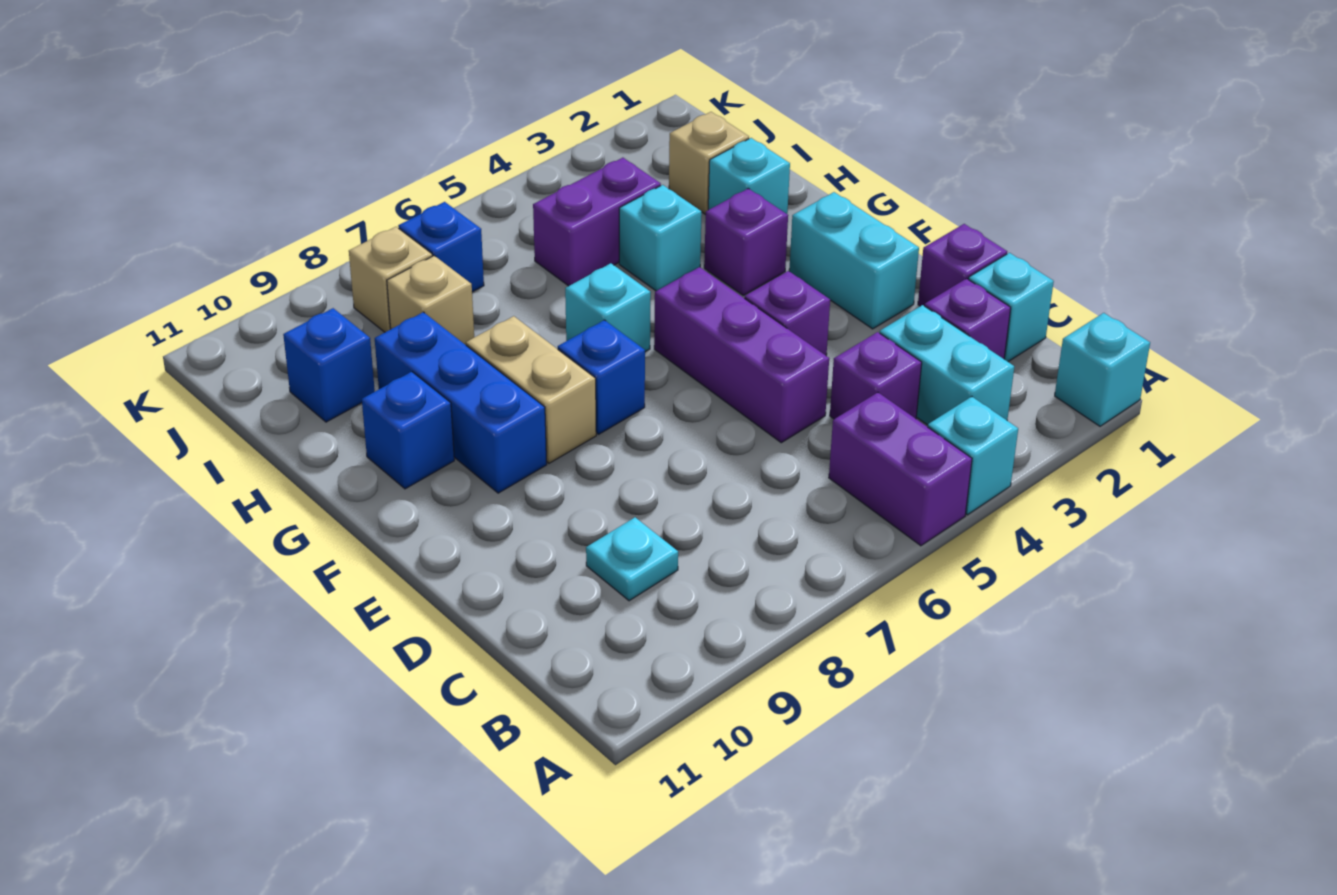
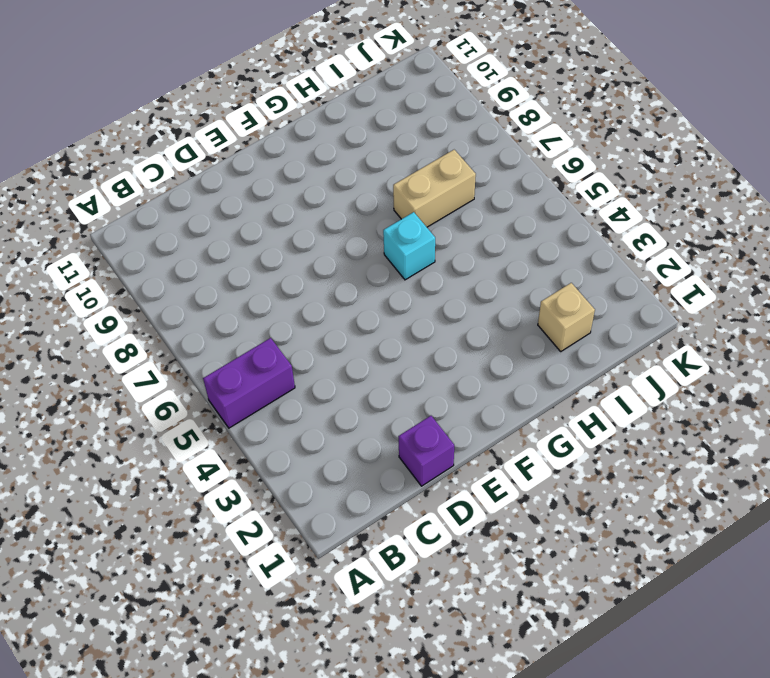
tan brick H7:I7 level 1 -> tan brick F8:G8 level 1
none -> cyan brick A1 level 1
none -> cyan brick A4 level 1
none -> cyan brick B3:C3 level 1

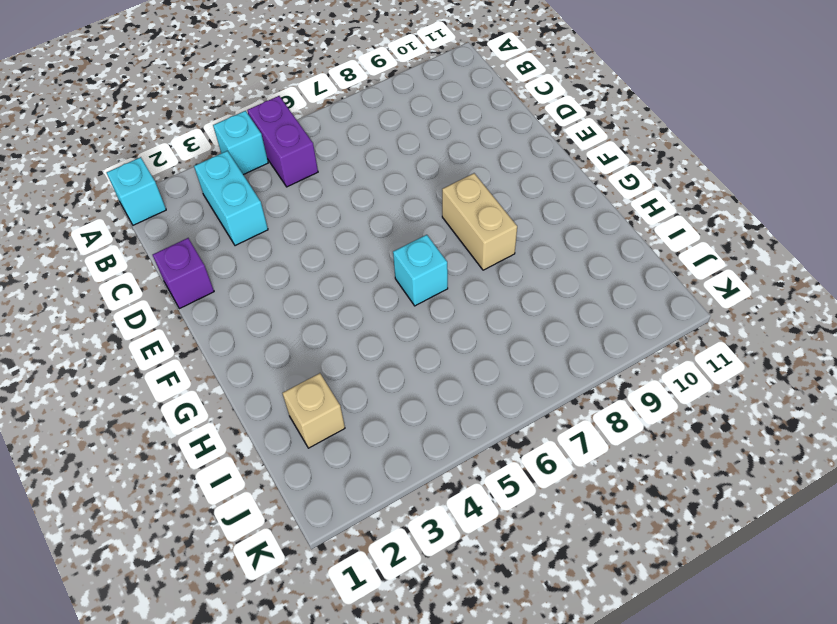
none -> cyan brick C1 level 1
none -> purple brick C2 level 1
none -> purple brick C4 level 1

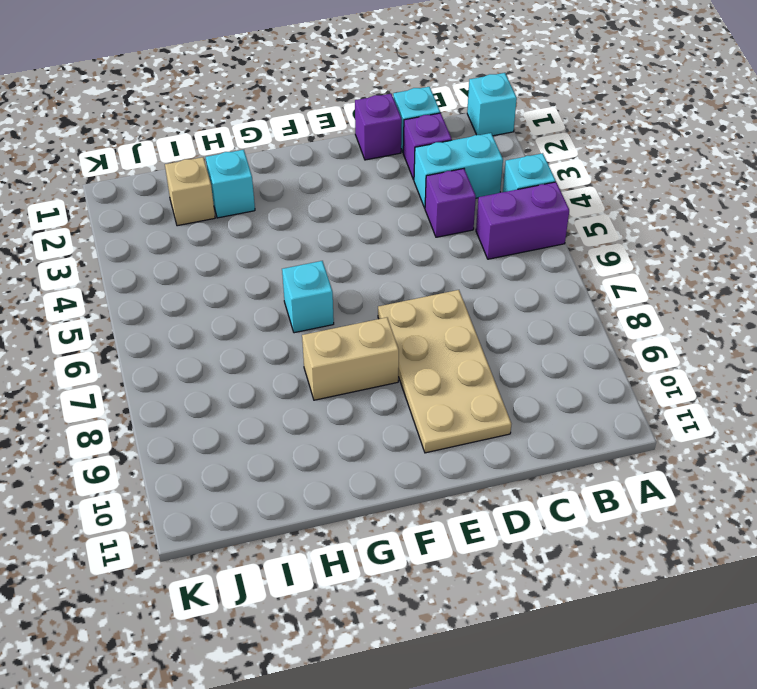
tan plate D7:E10 level 1 -> none
none -> cyan plate C9 level 1
none -> purple brick D5:F5 level 1
none -> cyan brick E2:F2 level 1

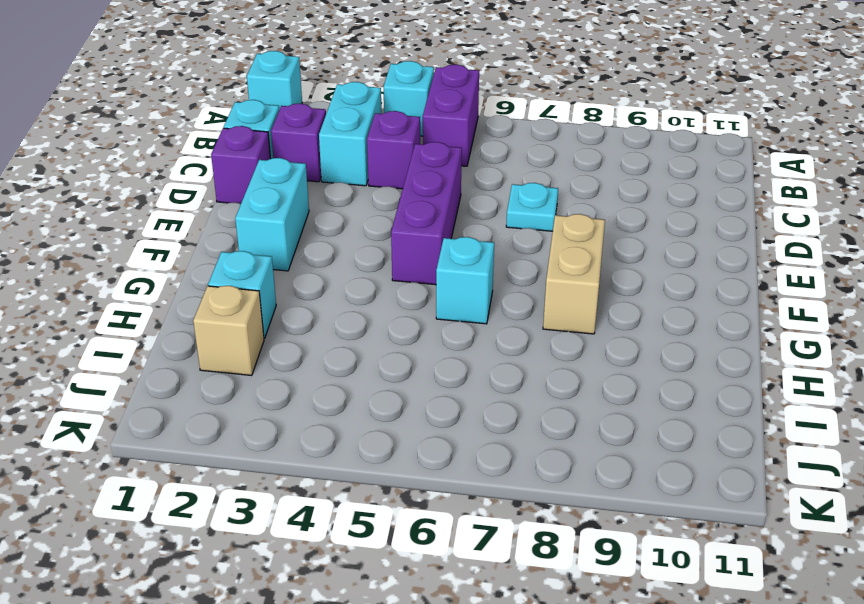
cyan plate D7 level 1 -> cyan plate C9 level 1
none -> purple brick E4 level 1
none -> blue brick F7 level 1
none -> blue brick F9:H9 level 1

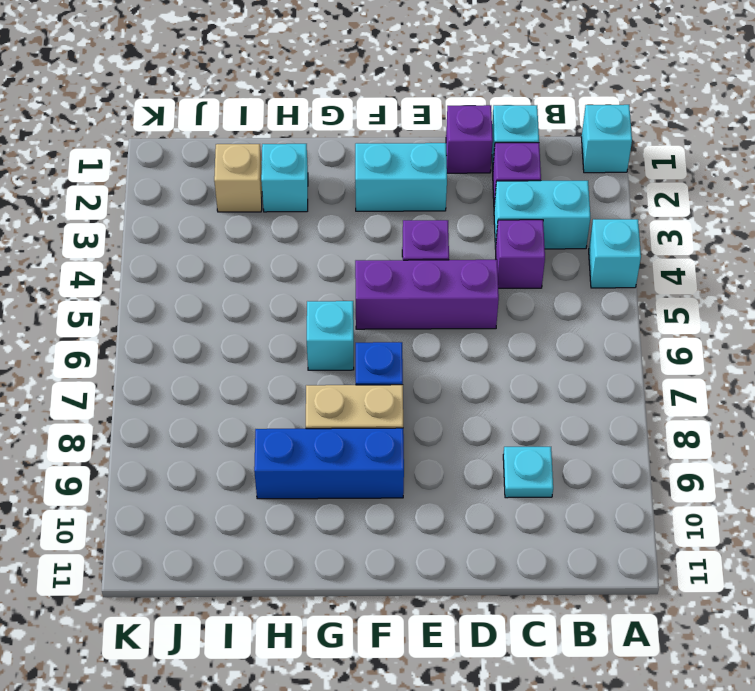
none -> purple brick A5:B5 level 1
none -> purple brick G3 level 1
none -> blue brick G10 level 1

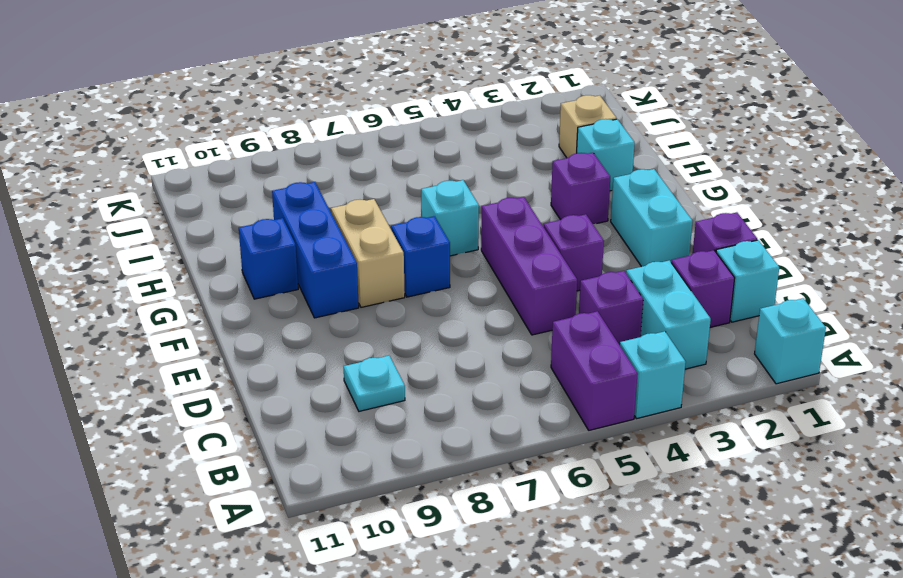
none -> cyan brick H4 level 1
none -> purple brick I4:I5 level 1
none -> tan brick I8 level 1

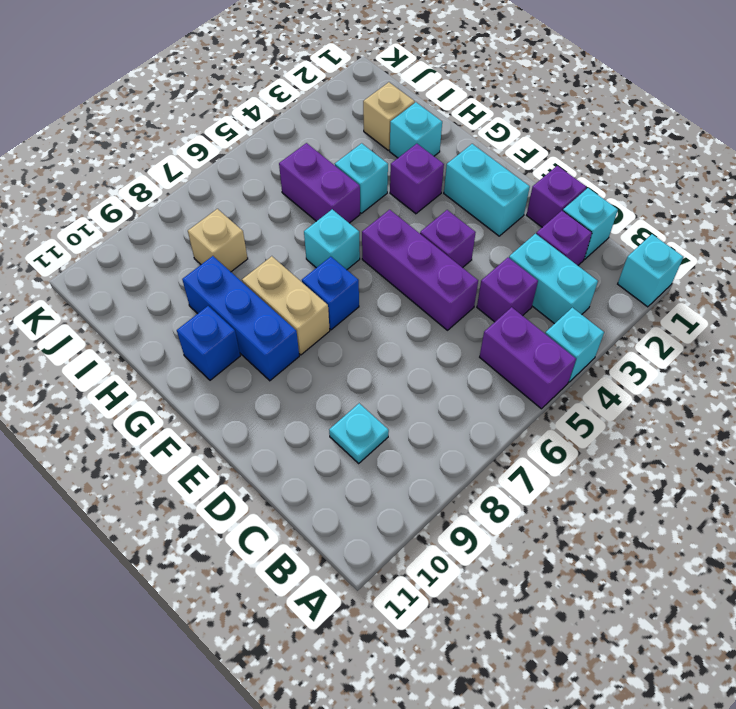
purple brick H5:I5 level 1 -> purple brick I4:I5 level 1
none -> blue brick I10 level 1
none -> blue brick J7 level 1
none -> tan brick J8 level 1

